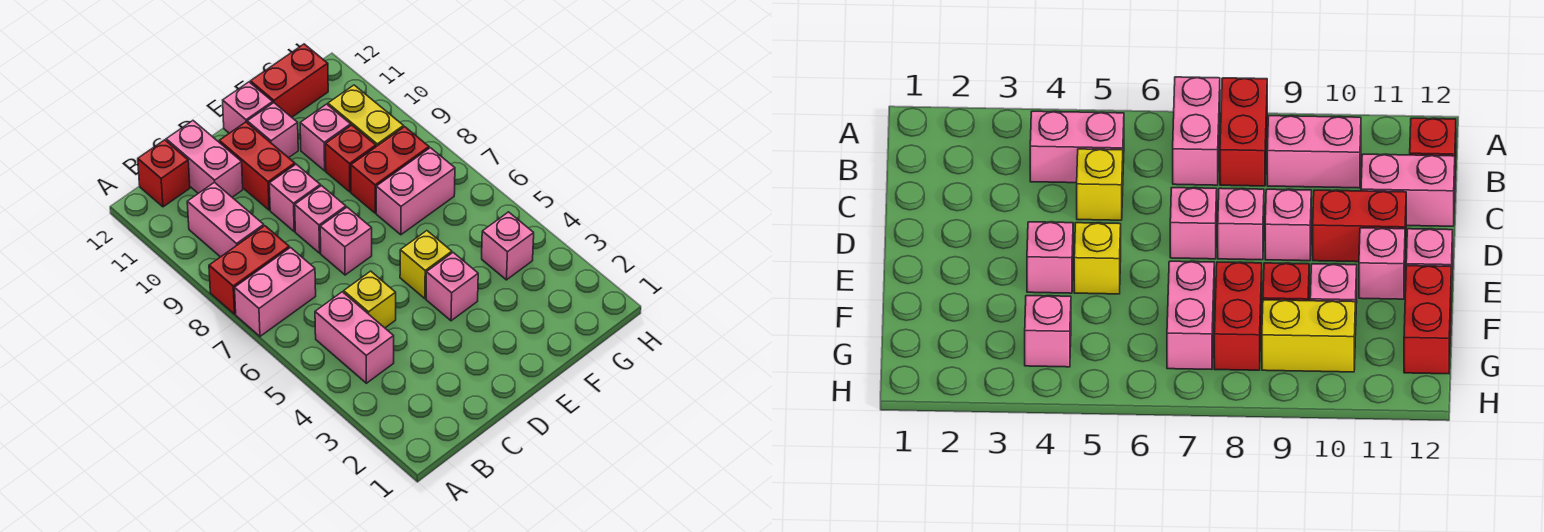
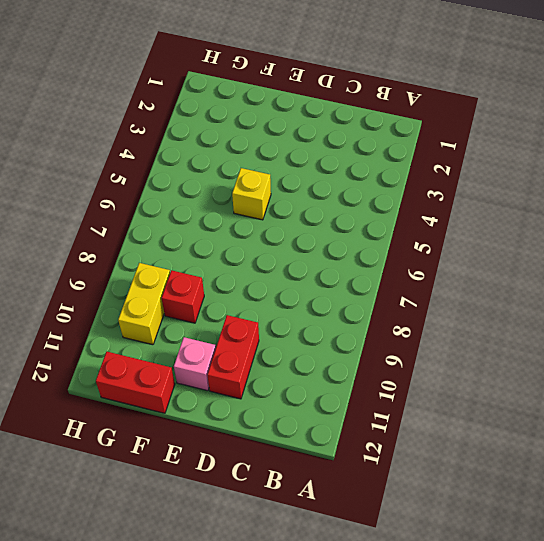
none -> pink brick A7:B7 level 1
none -> red brick A8:B8 level 1
none -> pink brick B4:B5 level 1

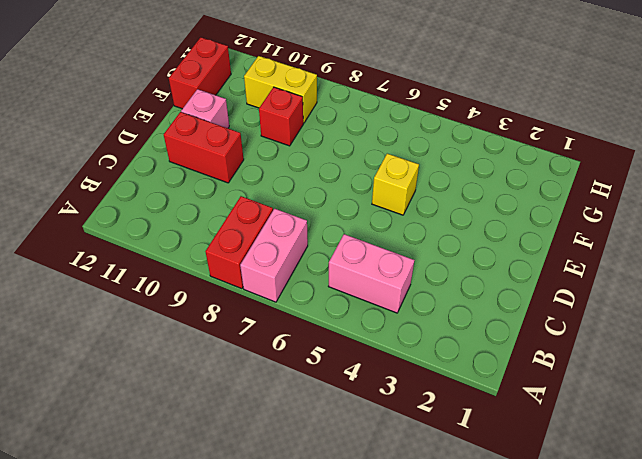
none -> pink brick B9:B10 level 1
none -> red brick B12 level 1
none -> yellow brick C5 level 1

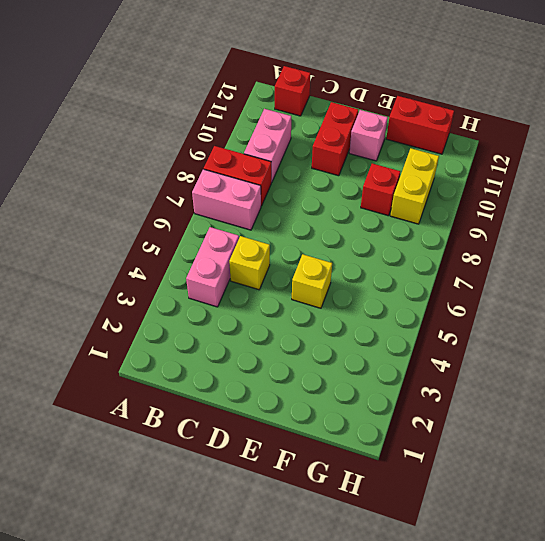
none -> pink brick C11:C12 level 1
none -> pink brick D7 level 1
none -> pink brick D8 level 1

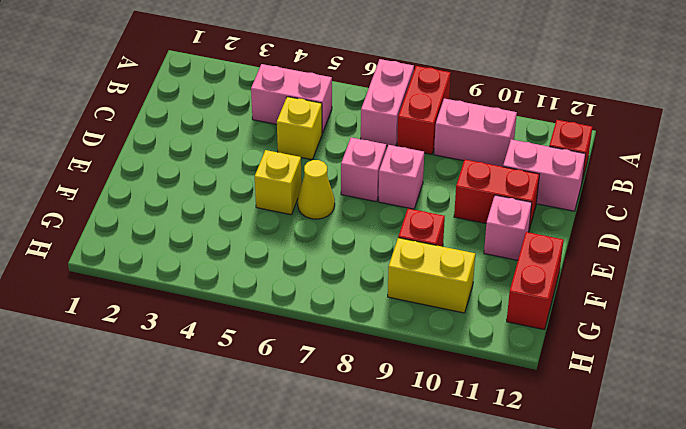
yellow cone E6 level 1 -> none
none -> pink brick D9 level 1
none -> pink brick E4 level 1
none -> pink brick E12 level 1

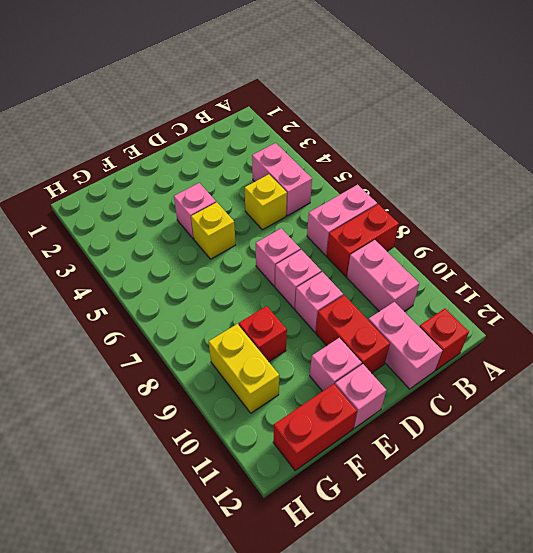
none -> pink brick F7:G7 level 1
none -> red brick F8:G8 level 1
none -> pink brick F10 level 1

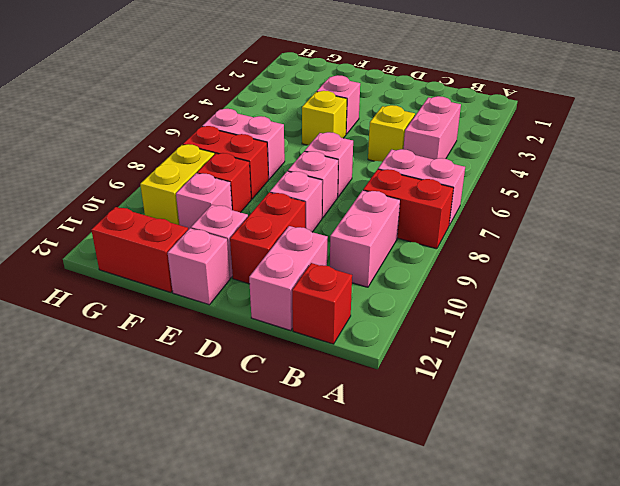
none -> pink brick G4 level 1

